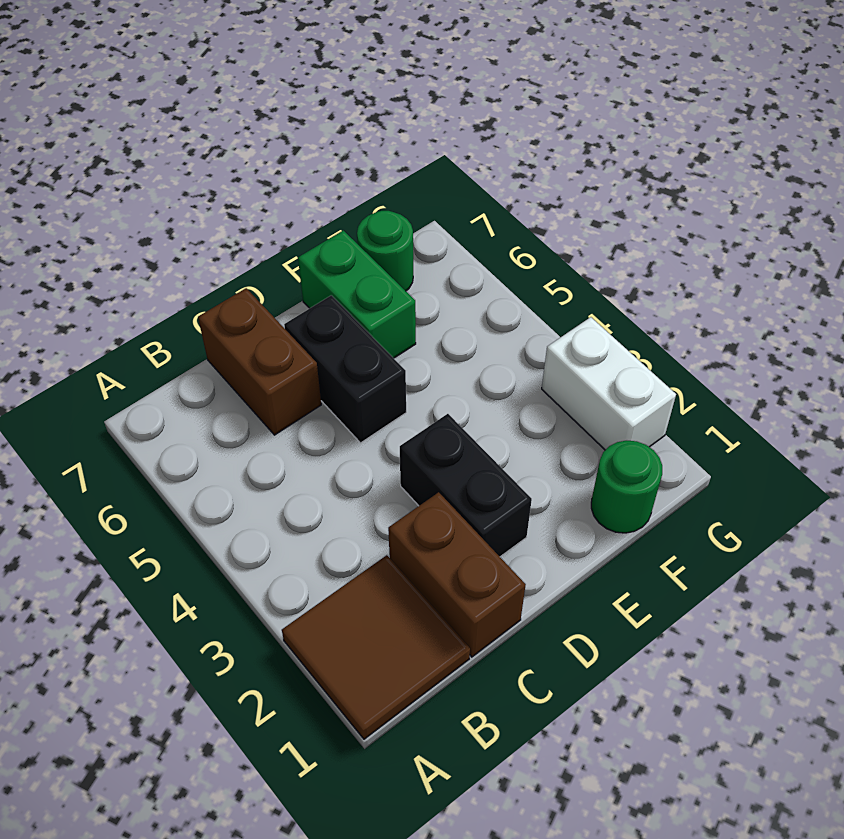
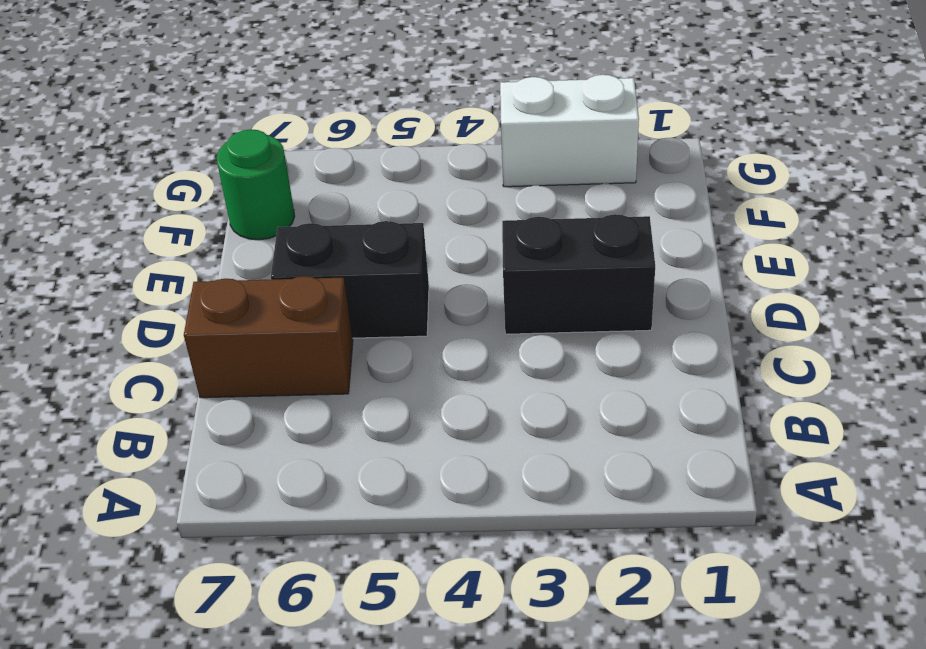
none -> brown tile A1:B2 level 1
none -> brown brick C1:C2 level 1

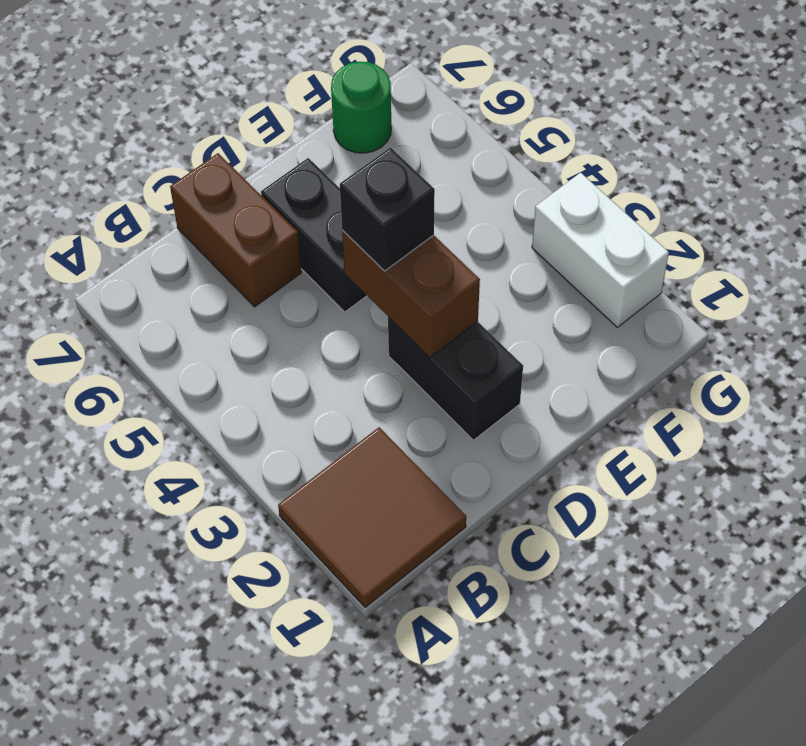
brown brick D3:D4 level 2 -> brown brick C1:C2 level 1
black brick D4 level 3 -> none
none -> green brick E6:E7 level 1
none -> green round brick F1 level 1

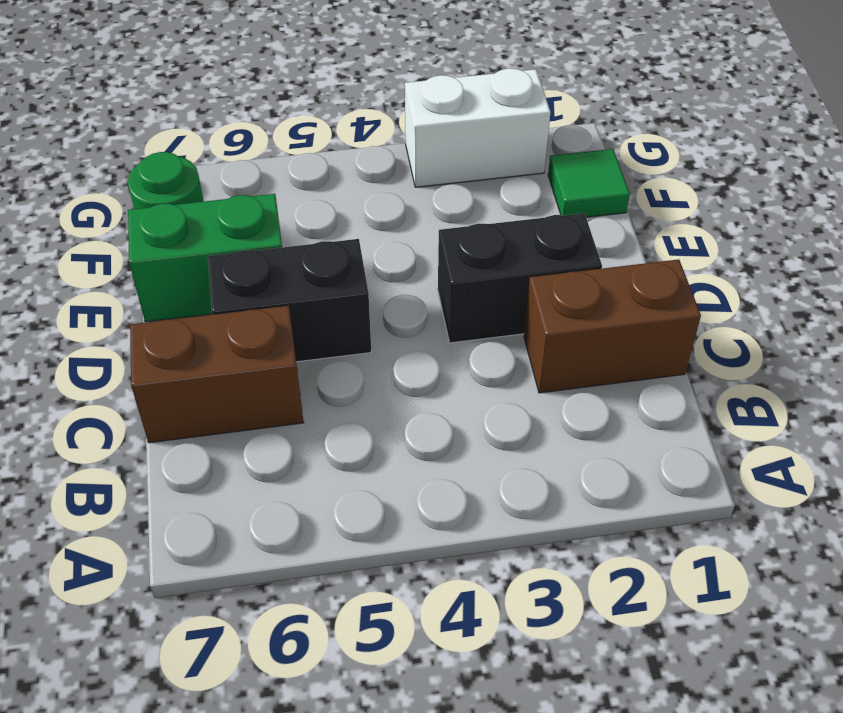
green tile F1 level 1 -> green round brick F1 level 1
none -> brown tile A1:B2 level 1

